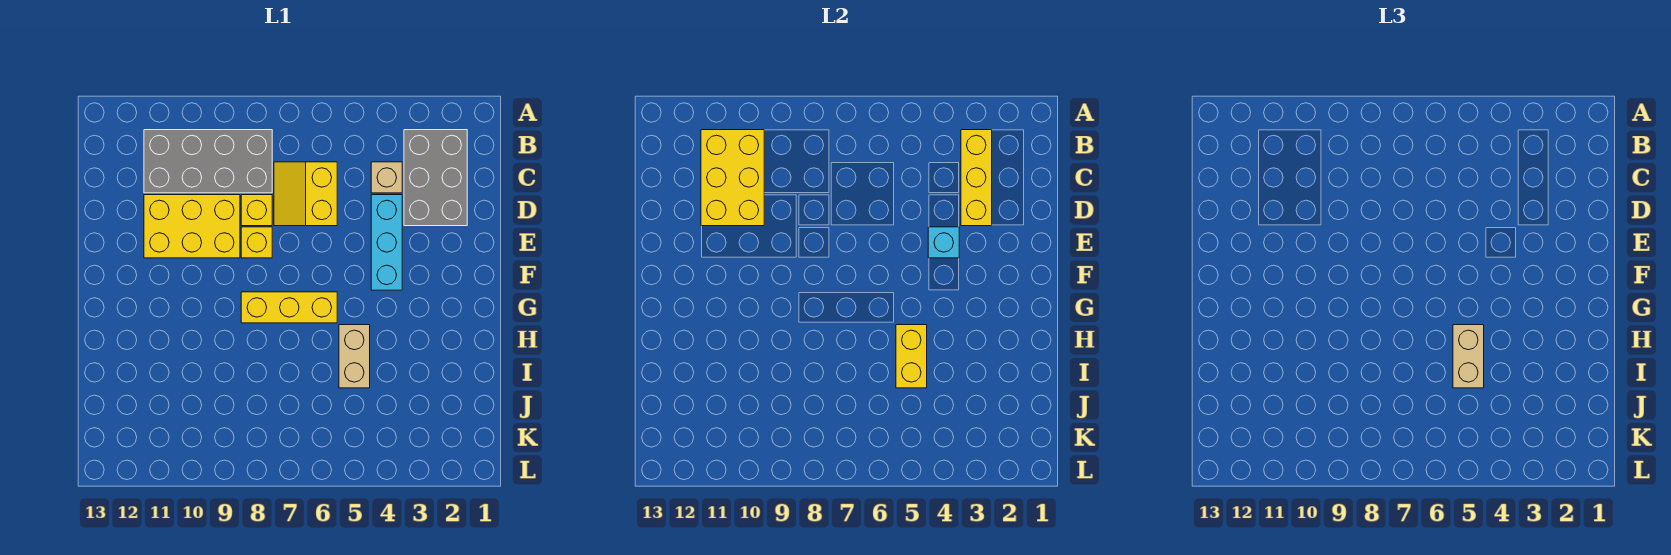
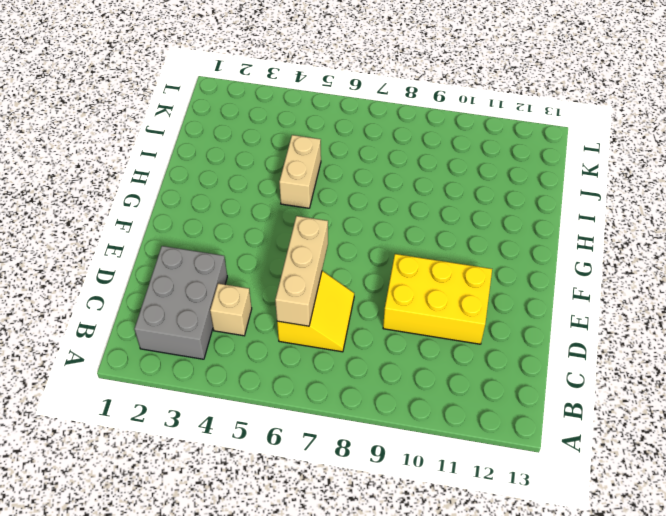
tan brick C6:E6 level 2 -> none
none -> grey brick B8:C11 level 1
none -> cyan brick D4:F4 level 1
none -> yellow brick D8 level 1

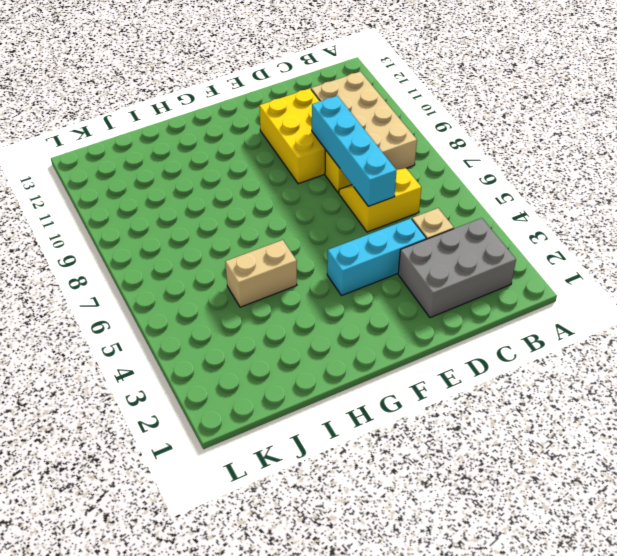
tan brick B8:C11 level 1 -> grey brick B8:C11 level 1
cyan brick D6:D9 level 2 -> none
none -> yellow brick E8 level 1
none -> yellow brick G6:G8 level 1
none -> yellow brick B3:D3 level 2

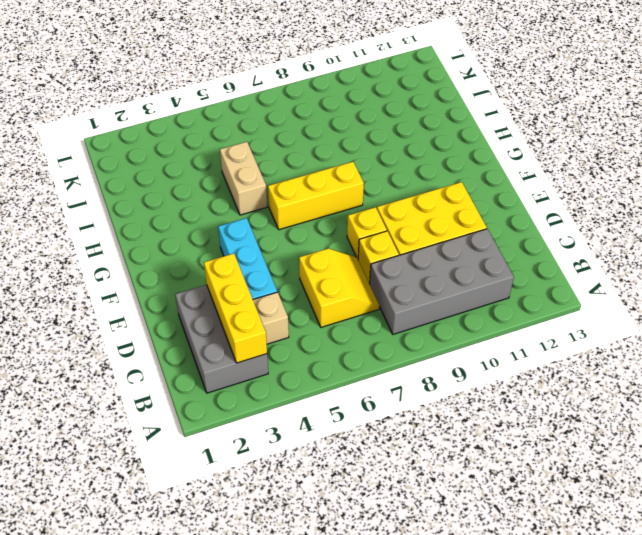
none -> yellow brick B10:D11 level 2
none -> cyan brick E4 level 2
none -> yellow brick H5:I5 level 2

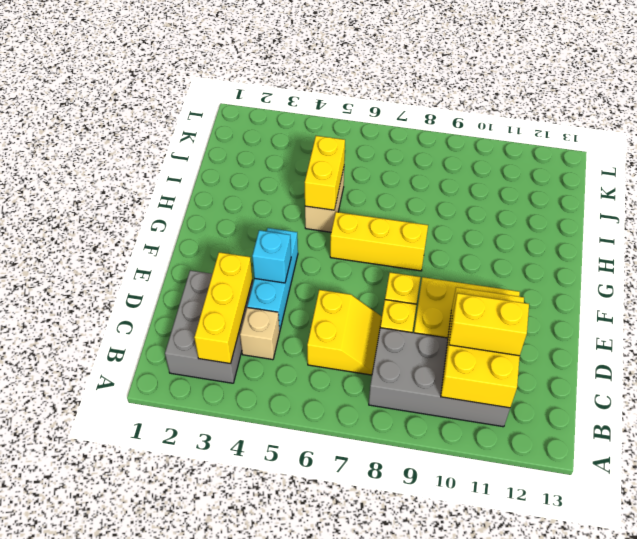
yellow brick C10:C11 level 3 -> none
none -> tan brick H5:I5 level 3

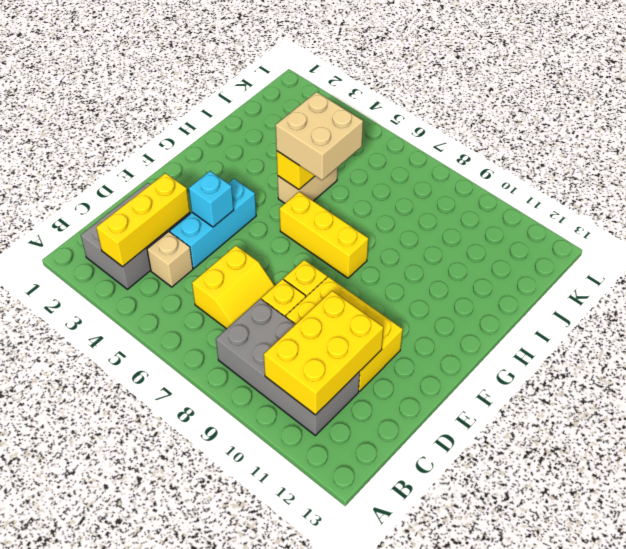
tan brick H5:I6 level 3 -> tan brick H5:I5 level 3

